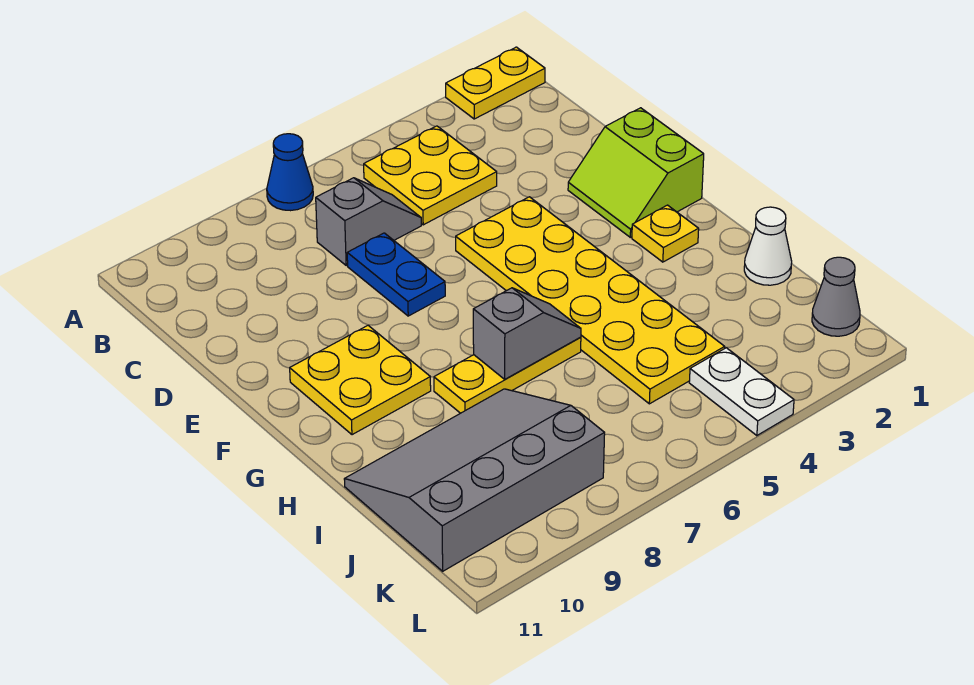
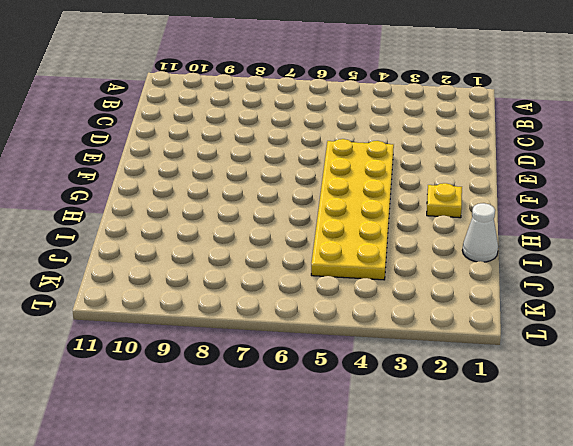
none -> yellow plate A1:A2 level 1
none -> blue cone A7 level 1
none -> yellow plate B4:C5 level 1

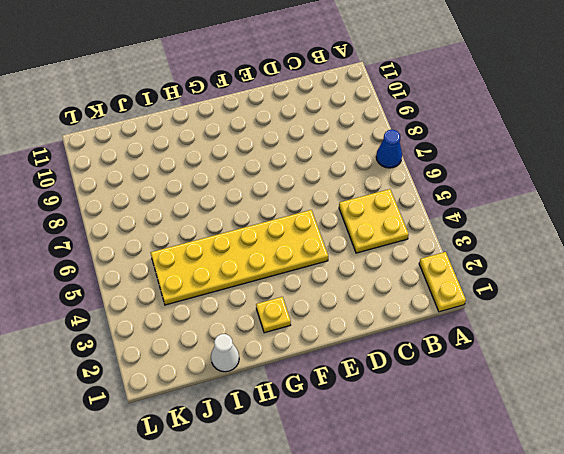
none -> grey slope C6:C7 level 1 top 7
none -> blue plate D7:E7 level 1
none -> lime slope E1:F2 level 1 top 1

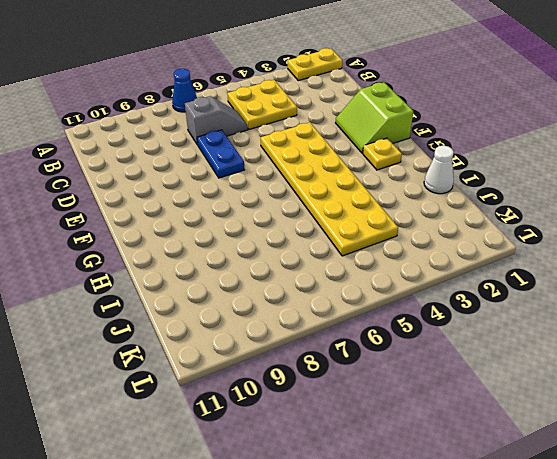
none -> yellow plate F9:G10 level 1
none -> yellow plate H6:H8 level 1
none -> grey slope I8:K11 level 1 top K

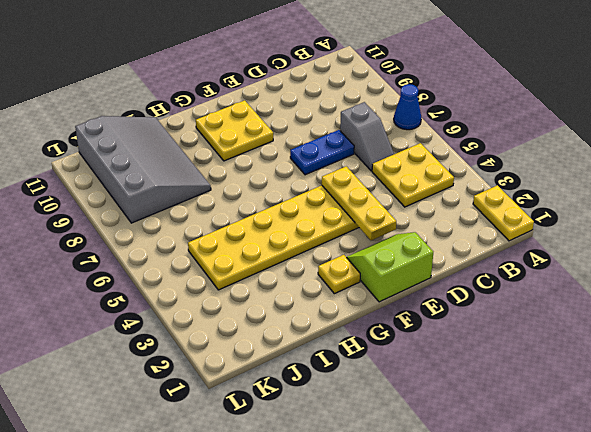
yellow plate E3:E5 level 2 -> yellow plate H6:H8 level 1
none -> white cone I1 level 1
none -> grey cone K1 level 1
none -> white plate K4:L4 level 1

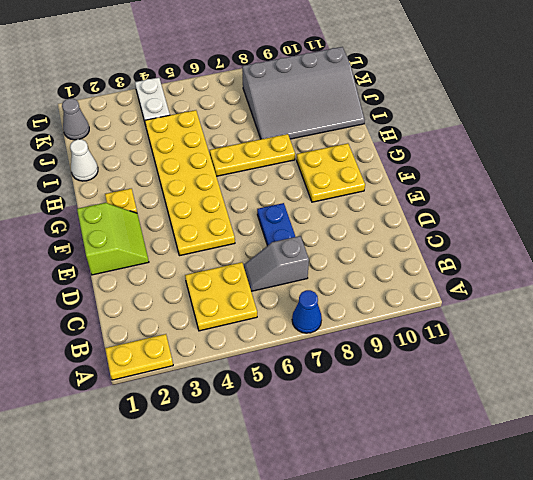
none -> grey slope H6:H7 level 2 top 7

